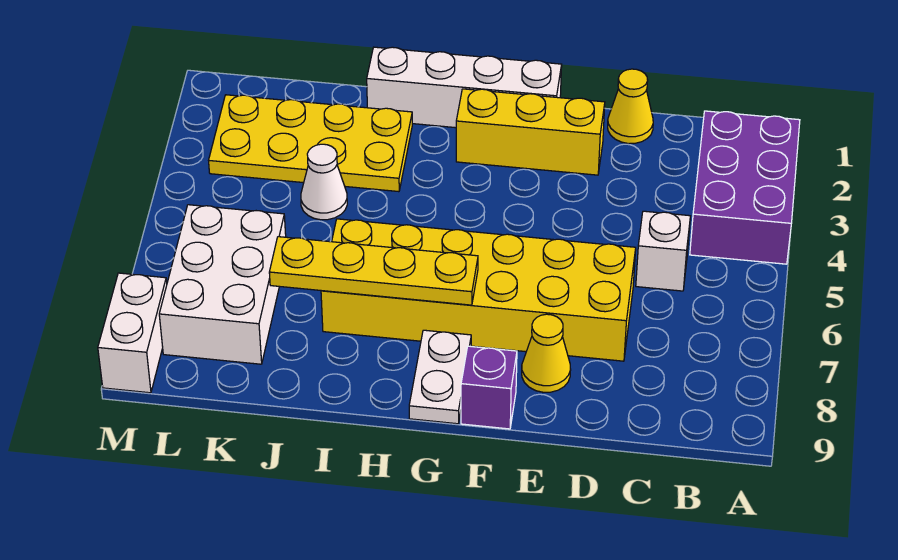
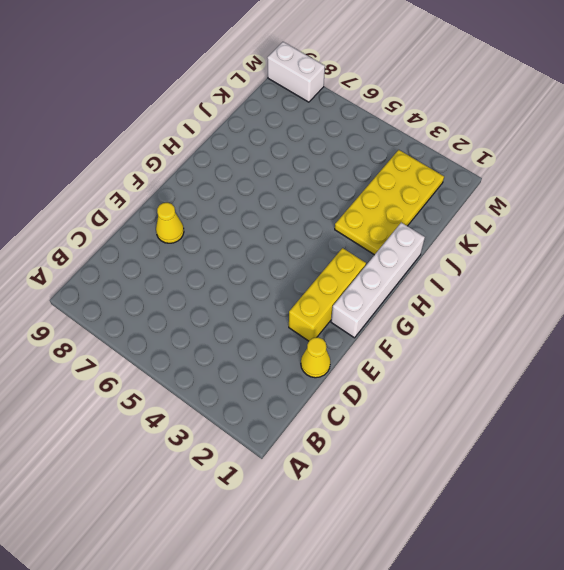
none -> purple brick A2:B4 level 1
none -> white brick C5 level 1
none -> yellow brick D6:I7 level 1

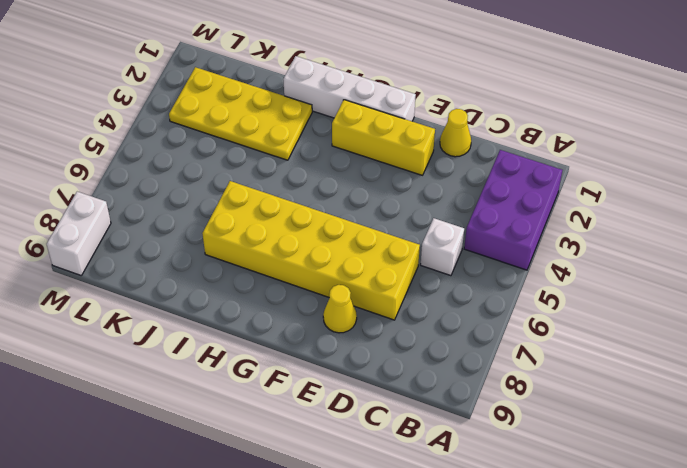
none -> purple brick F9 level 1
none -> white plate G8:G9 level 1
none -> white cone J4 level 1

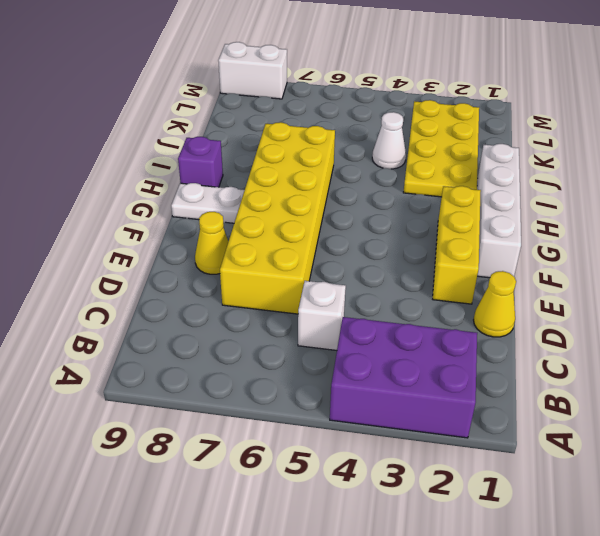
purple brick H9 level 1 -> purple brick F9 level 1
none -> white brick K6:L8 level 1
none -> yellow plate G7:J7 level 2

